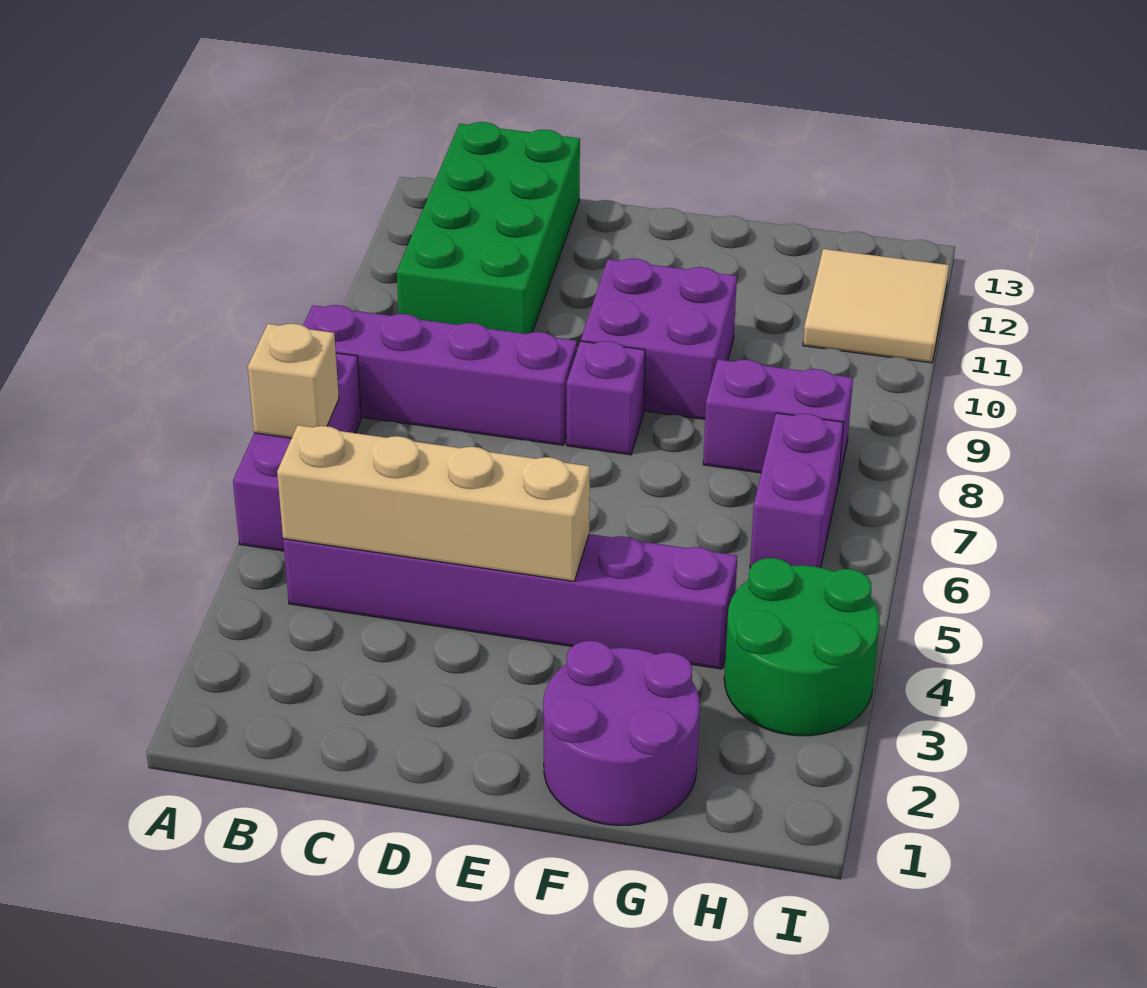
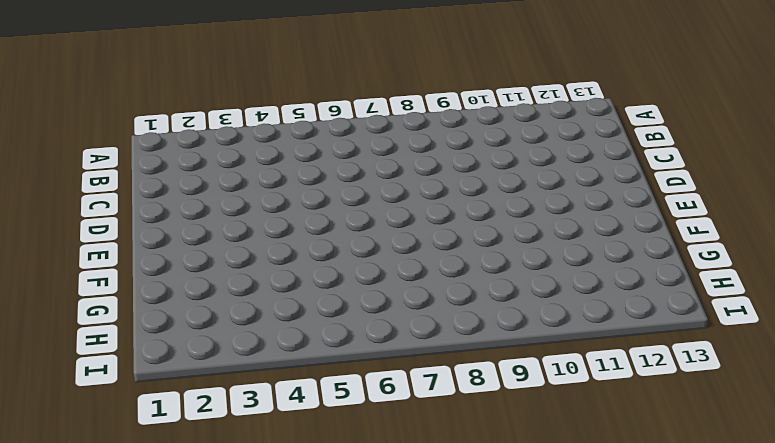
none -> purple brick A5:A7 level 1
none -> purple brick A8:D8 level 1
none -> purple brick B4:G4 level 1

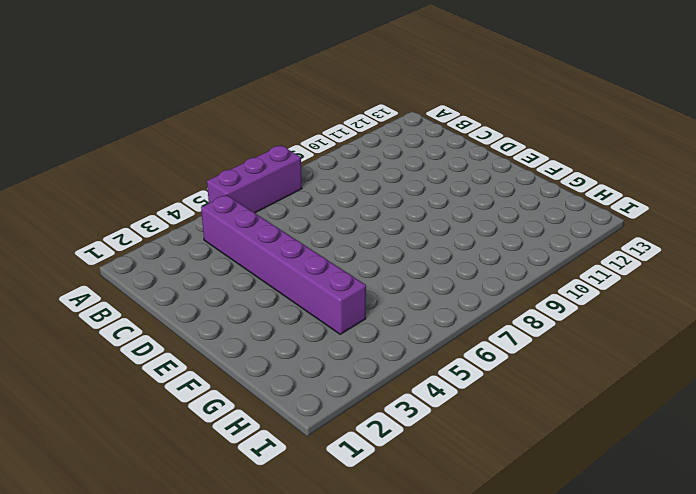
none -> purple brick A8:D8 level 1
none -> green brick B10:C13 level 1
none -> purple brick E8 level 1

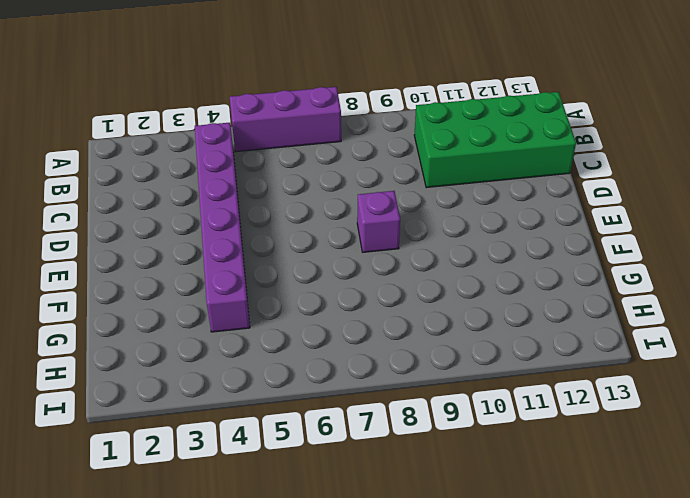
none -> purple brick A8:D8 level 1
none -> purple brick E9:F10 level 1
none -> purple round brick F1:G2 level 1

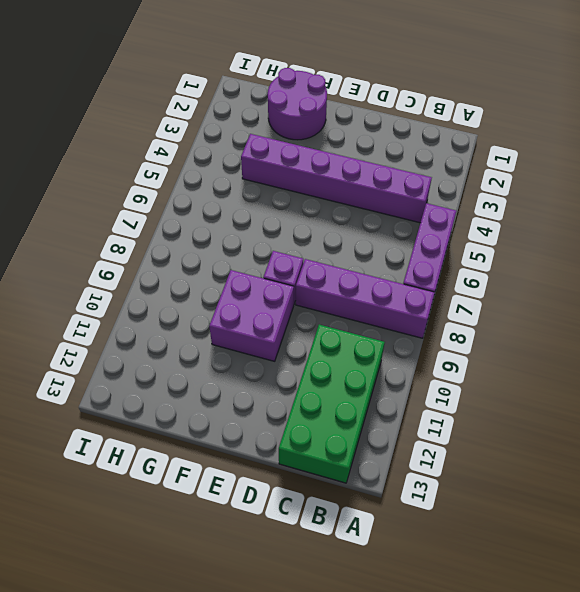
none -> purple brick G8:H8 level 1
none -> green round brick H3:I4 level 1
none -> purple brick H6:H7 level 1

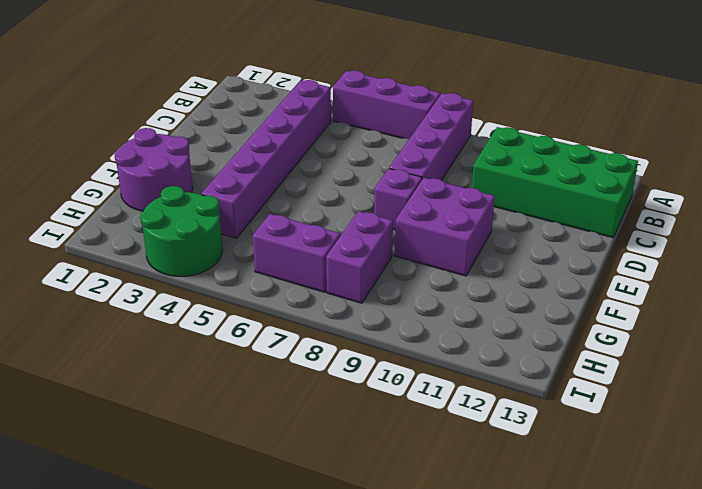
none -> tan tile H11:I12 level 1
none -> tan brick A6 level 2
none -> tan brick B4:E4 level 2

